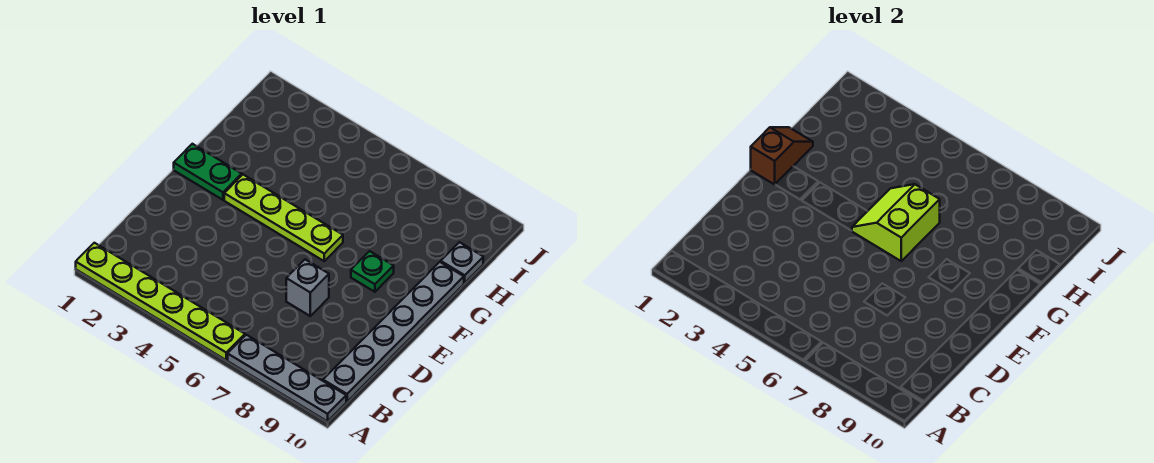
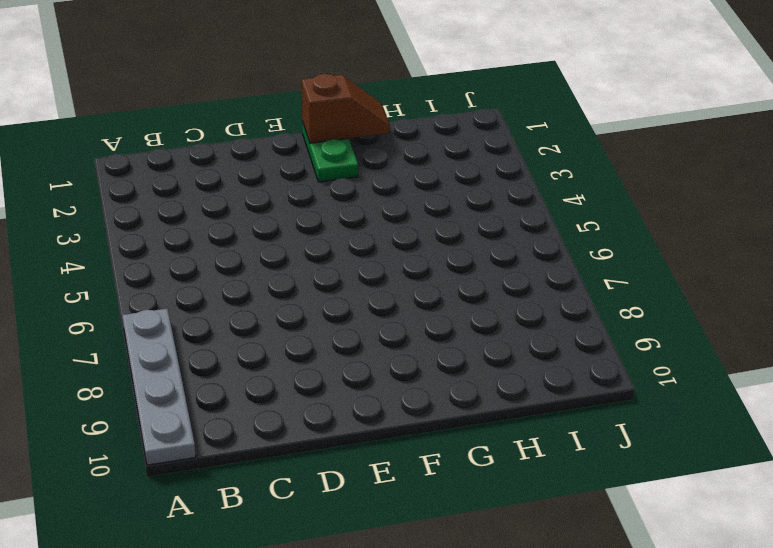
none -> lime plate A1:A6 level 1
none -> grey plate B10:G10 level 1

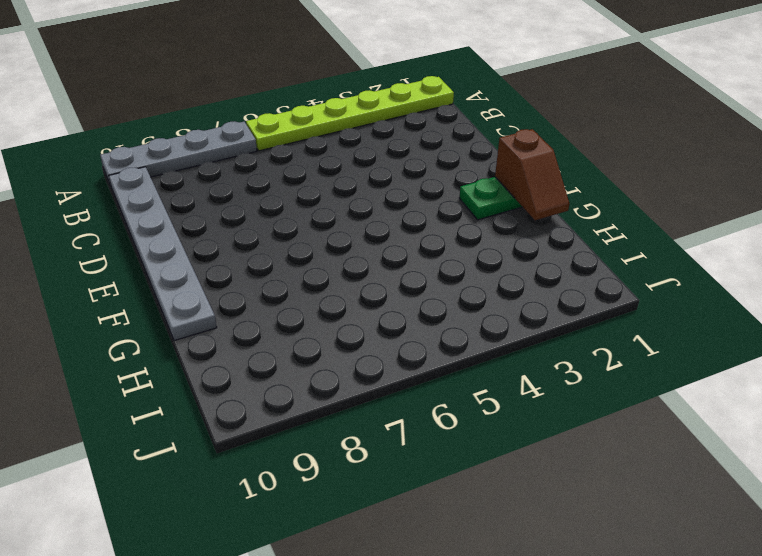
none -> grey brick D7 level 1
none -> lime plate F3:F6 level 1

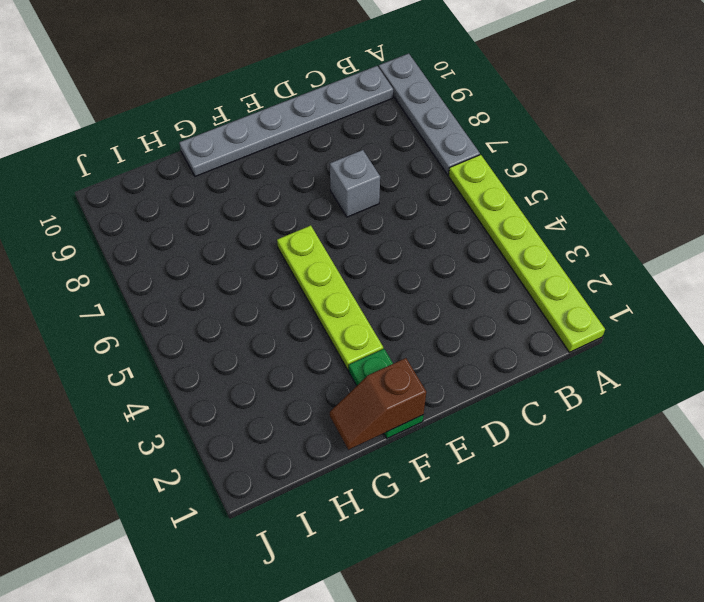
none -> green plate F8 level 1
none -> grey plate H10 level 1

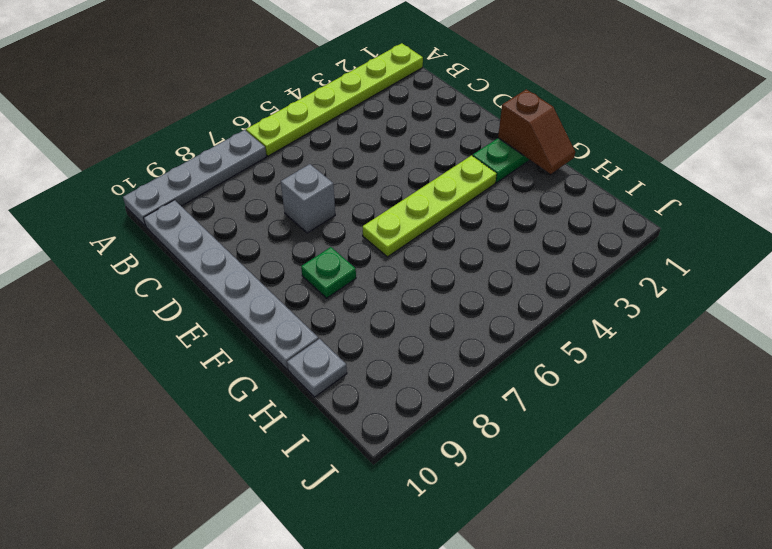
none -> lime slope F5:G6 level 2 top 6

